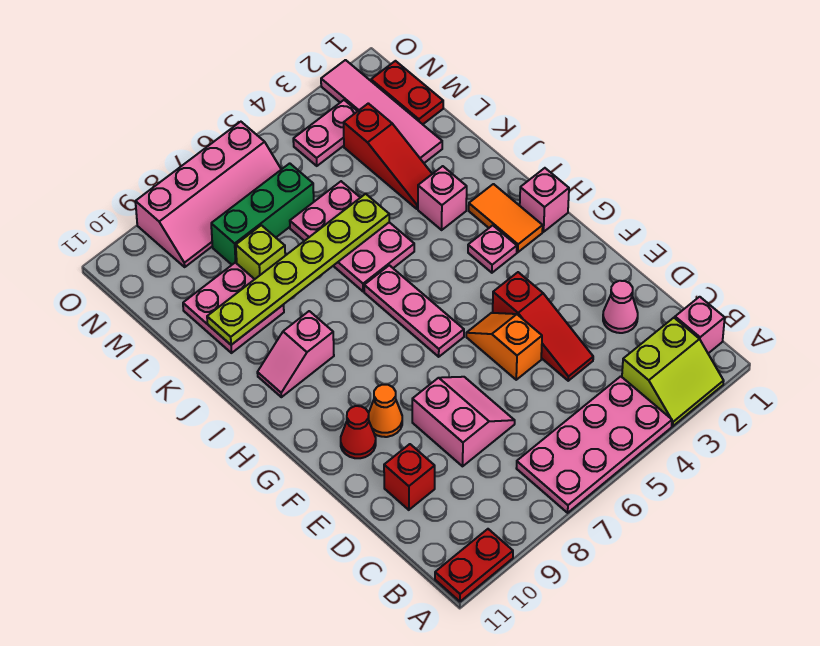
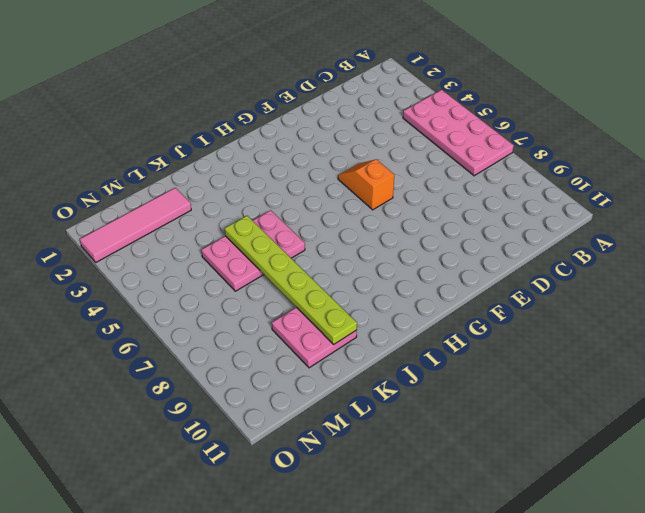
orange slope F5:F6 level 1 top 6 -> orange slope E5:F5 level 1 top E
none -> lime slope A2:B3 level 1 top B
none -> red plate A10:A11 level 1
none -> pink brick B1 level 1

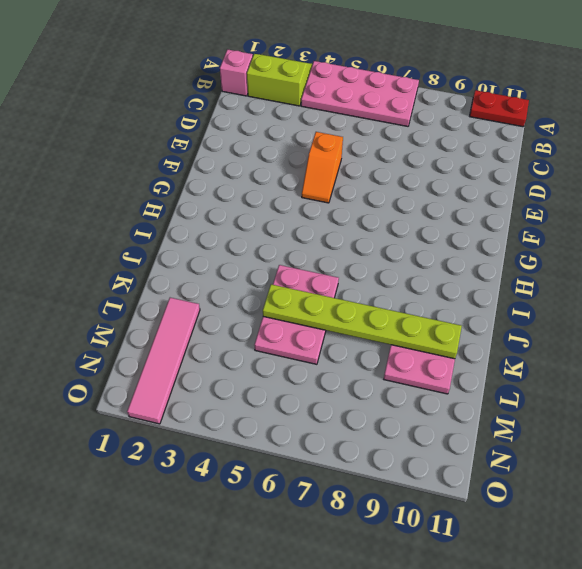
none -> pink cone D2 level 1
none -> red slope D4:F4 level 1 top F
none -> pink slope D7:E8 level 1 top 8

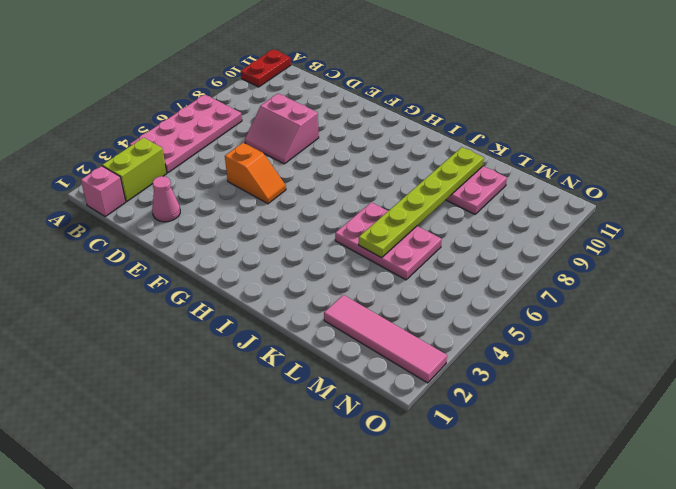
none -> red slope D4:F4 level 1 top F
none -> red brick D10 level 1
none -> orange cone F9 level 1

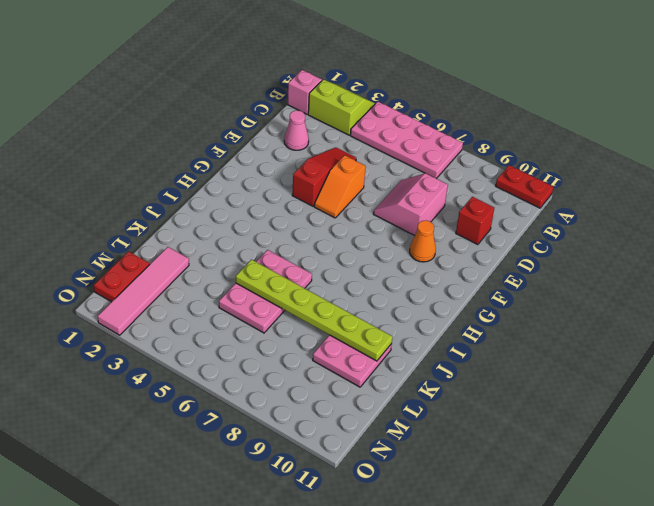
none -> red cone F10 level 1
none -> pink plate G6:I6 level 1
none -> pink brick H1 level 1

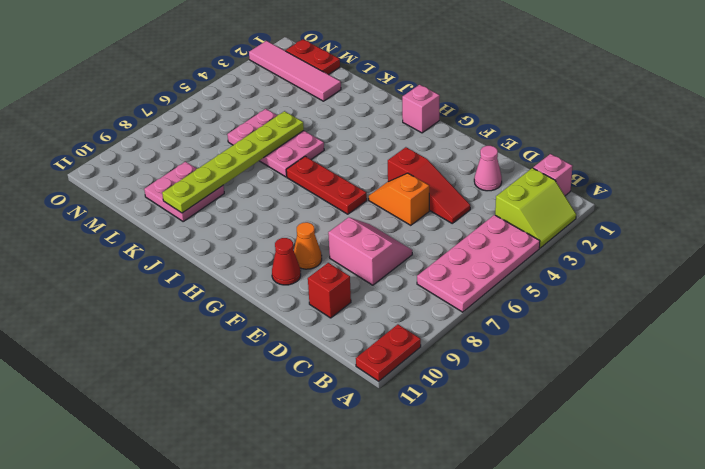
red plate G6:I6 level 1 -> pink plate G6:I6 level 1
none -> orange tile H2:I2 level 1
none -> pink plate H3 level 1
none -> pink slope I9:I10 level 1 top 9

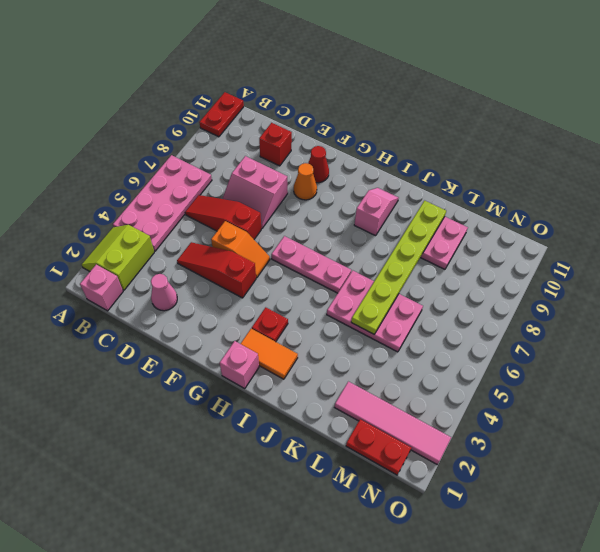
red slope C6:E6 level 1 top E -> red slope K3:M3 level 1 top M
red plate H3 level 1 -> pink plate H3 level 1
none -> pink brick J3 level 1
none -> lime brick L8 level 1
none -> green brick M6:M8 level 1

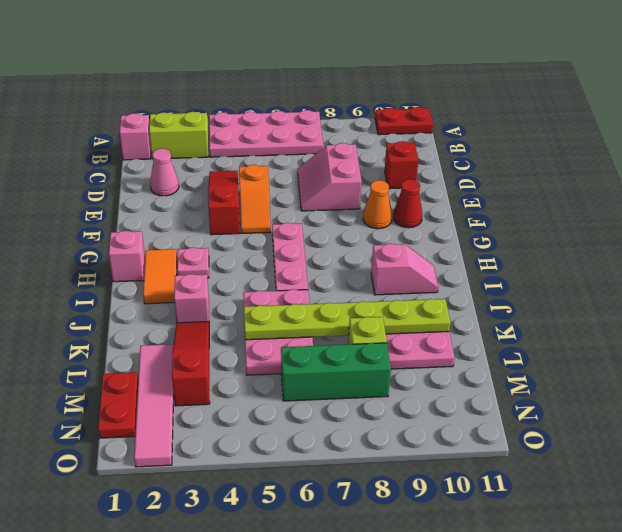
none -> pink plate N3:N4 level 1
none -> pink slope N6:O9 level 1 top O

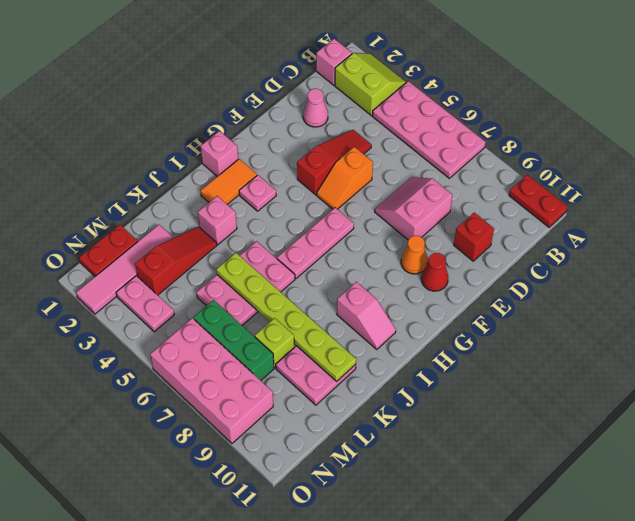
pink brick N6:O9 level 1 -> pink slope N6:O9 level 1 top O

